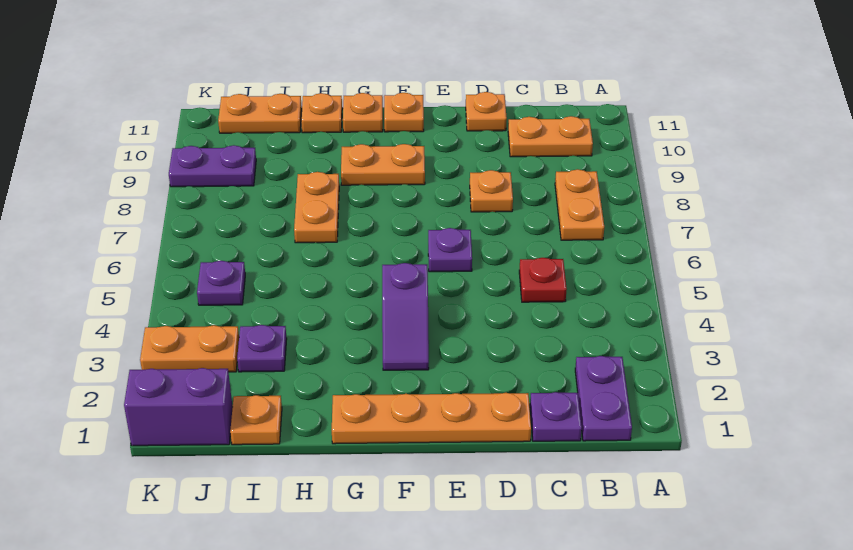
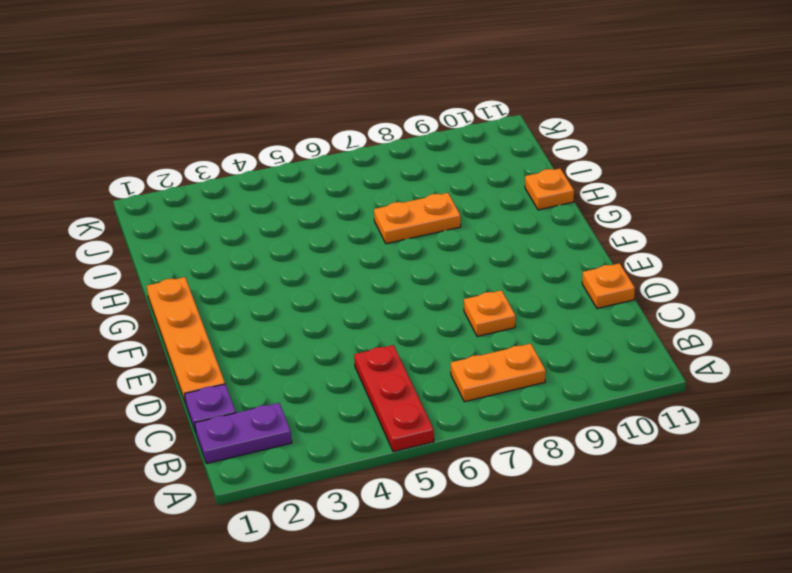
red plate A5:C5 level 1 -> red plate C5 level 1
none -> orange plate B10:C10 level 1
none -> purple plate E6 level 1
none -> purple slope F3:F4 level 1 top 4

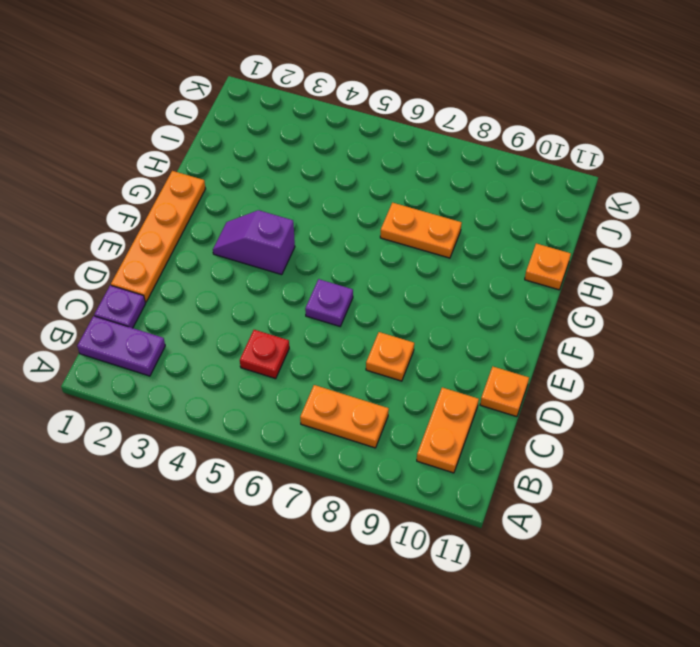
none -> orange plate F9:G9 level 1
none -> orange plate F11 level 1
none -> orange plate G11 level 1

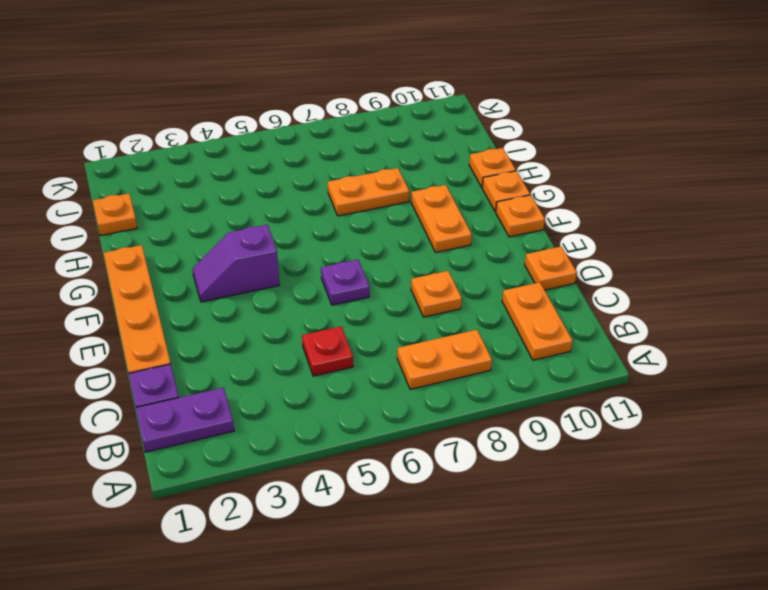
none -> purple plate I3 level 1
none -> orange plate I11:J11 level 1
none -> purple brick J1:K1 level 1

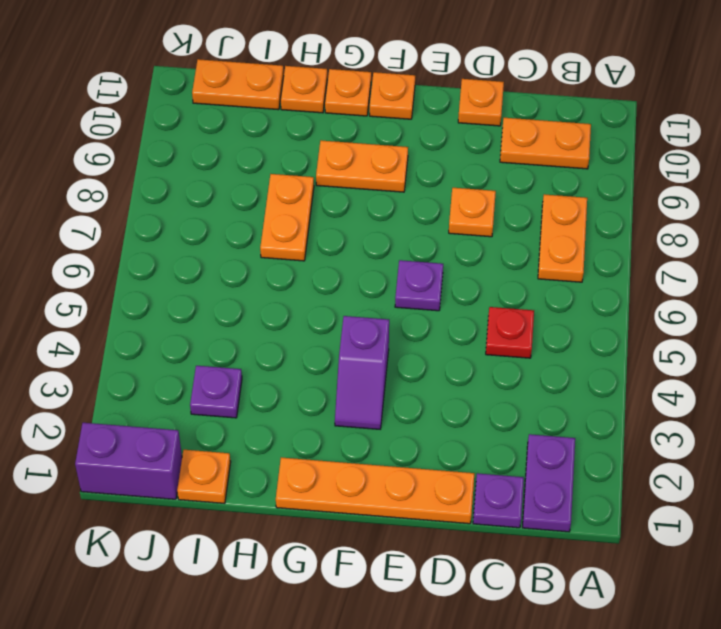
none -> orange plate J3:K3 level 1
none -> purple plate J5 level 1
none -> purple plate J9:K9 level 1

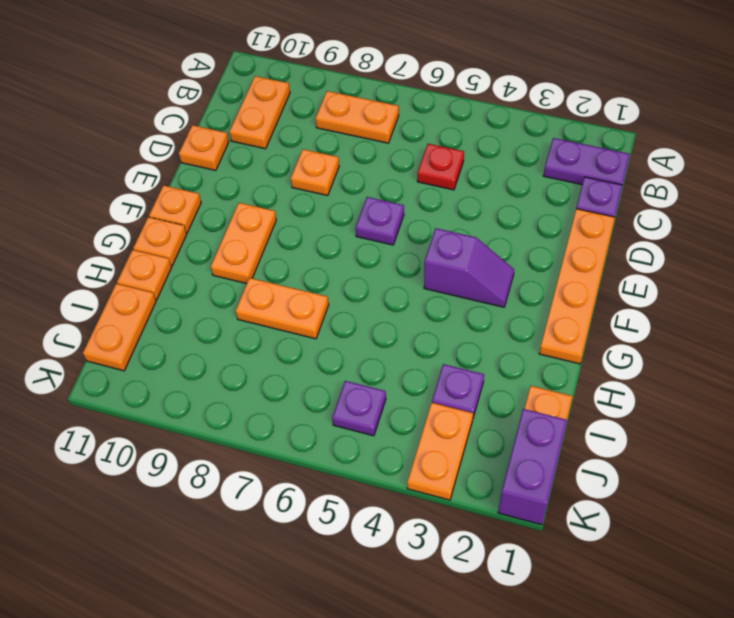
none -> purple plate J9:K9 level 1

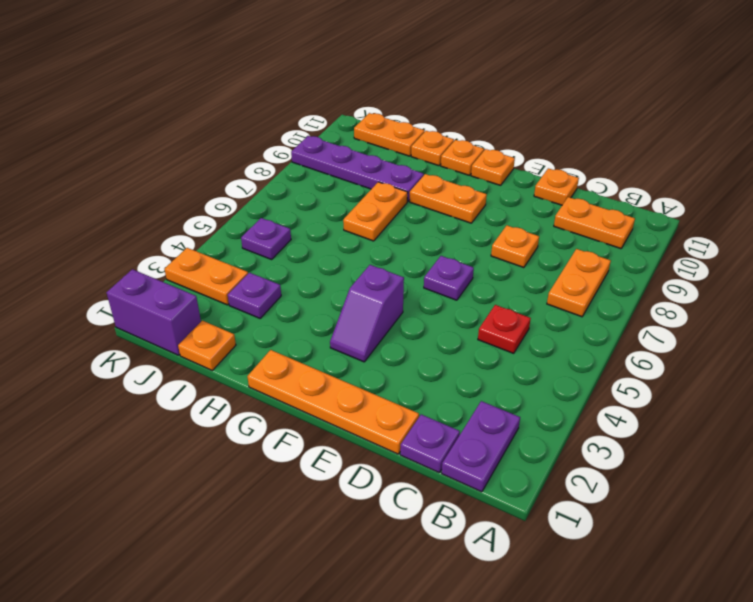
purple plate H9:K9 level 1 -> purple plate J9:K9 level 1

